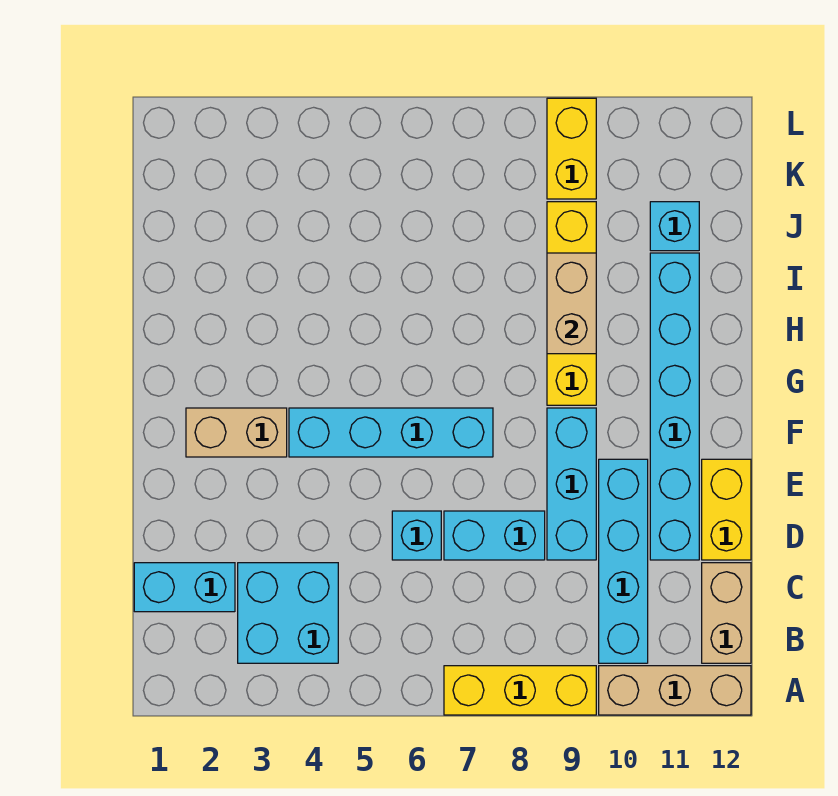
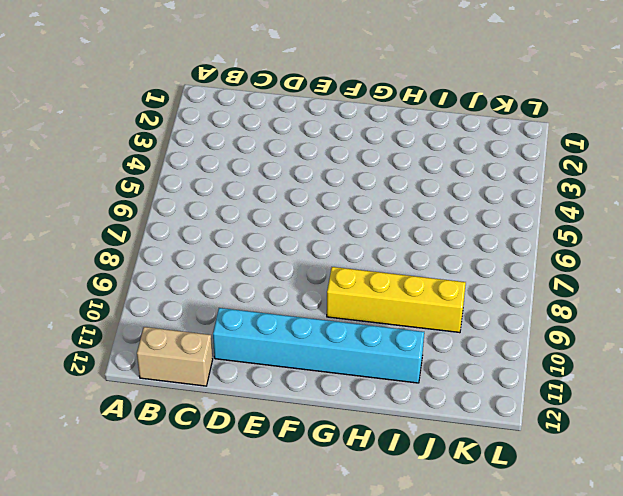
none -> yellow brick A7:A9 level 1
none -> tan brick A10:A12 level 1
none -> cyan brick B3:C4 level 1

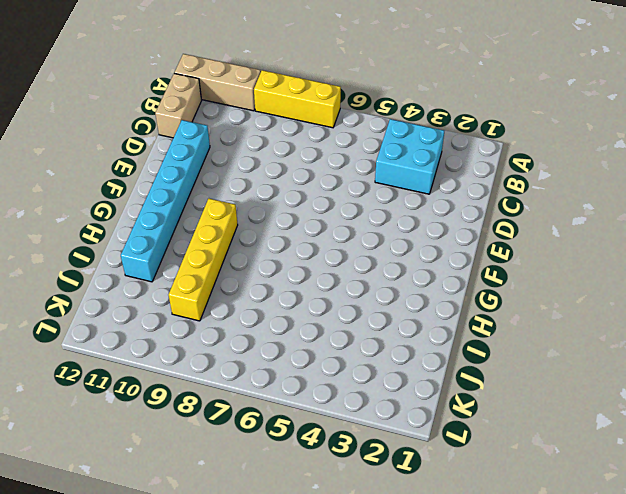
none -> cyan brick B10:E10 level 1
none -> cyan brick C1:C2 level 1
none -> cyan brick D6 level 1

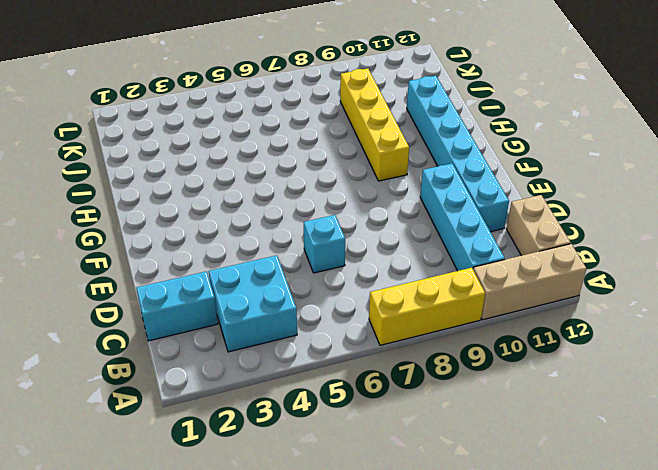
none -> cyan brick D7:D8 level 1
none -> cyan brick D9:F9 level 1
none -> yellow brick D12:E12 level 1

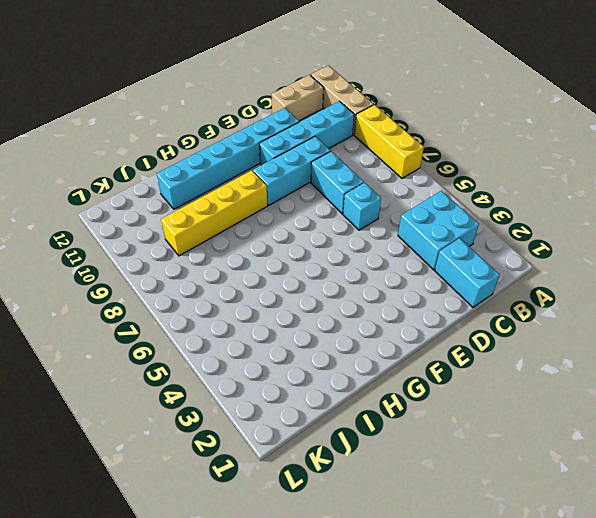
none -> yellow brick D12:E12 level 1
none -> tan brick F2:F3 level 1
none -> cyan brick F4:F7 level 1

